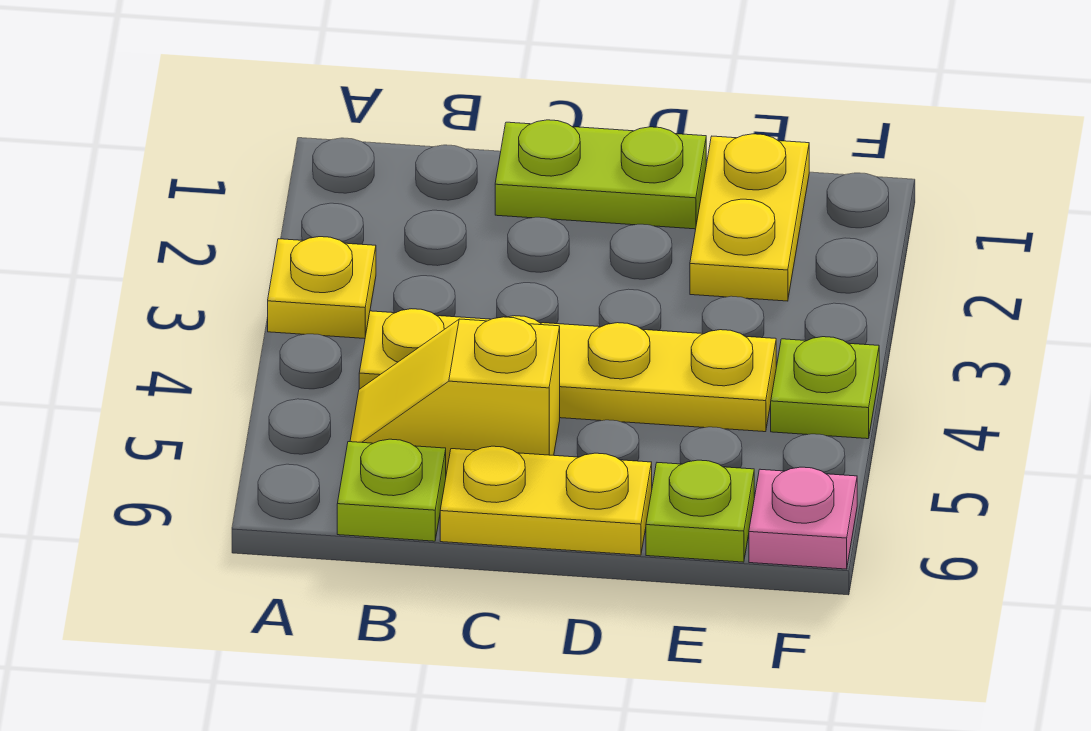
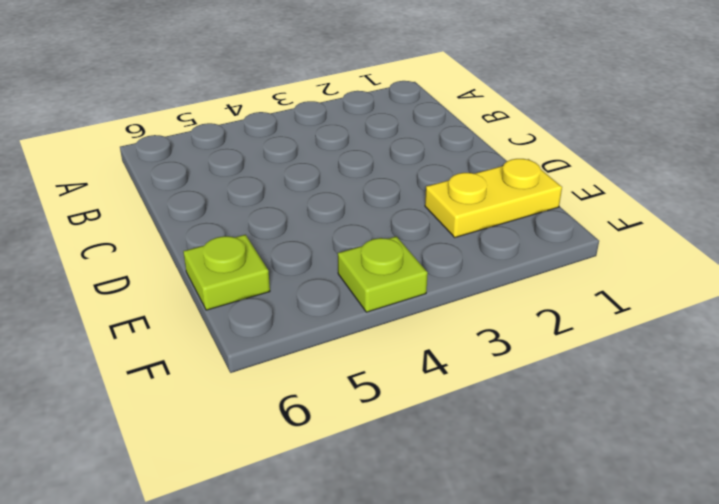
none -> yellow plate A3 level 1
none -> yellow plate B4:E4 level 1

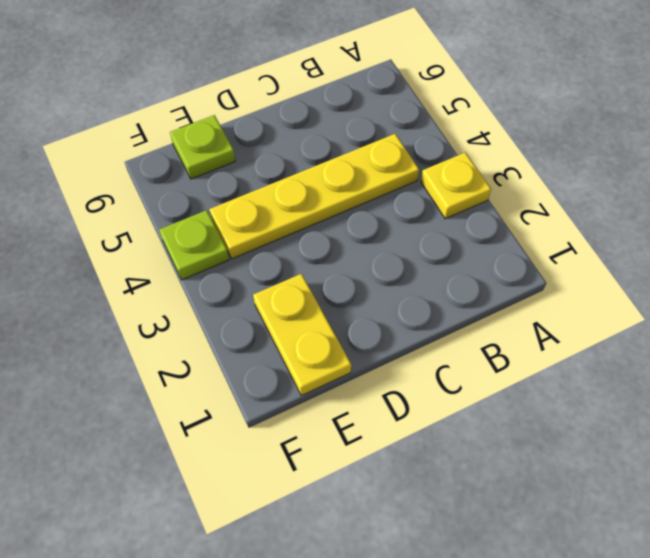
none -> yellow slope B5:C5 level 1 top C
none -> lime plate B6 level 1

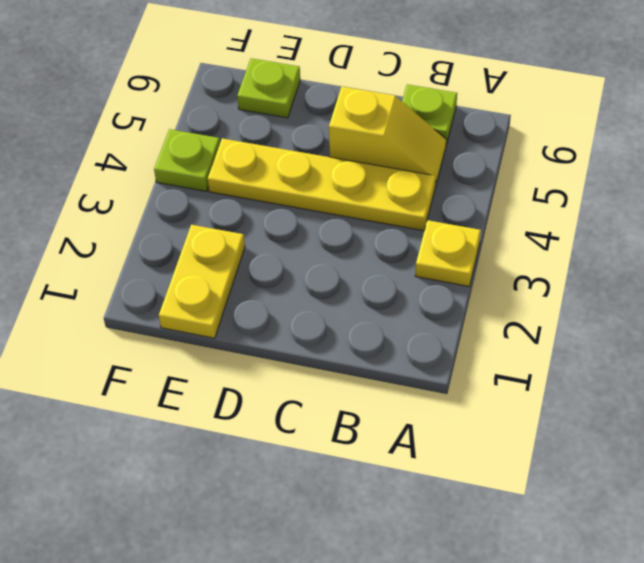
none -> lime plate C1:D1 level 1
none -> yellow plate C6:D6 level 1

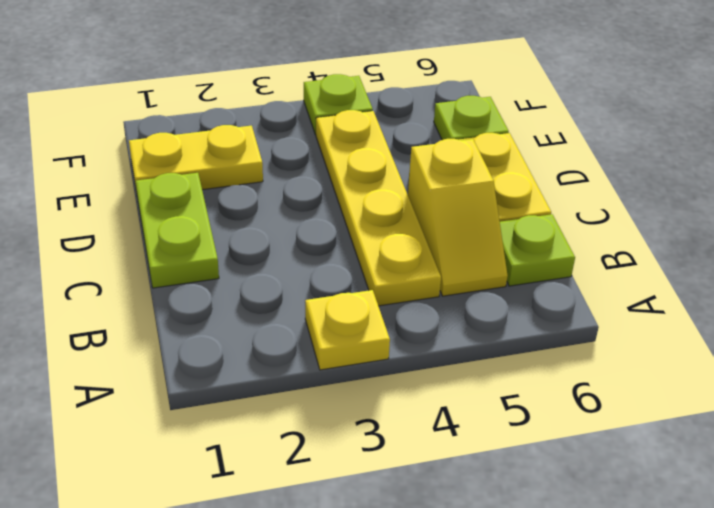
none -> pink plate F6 level 1

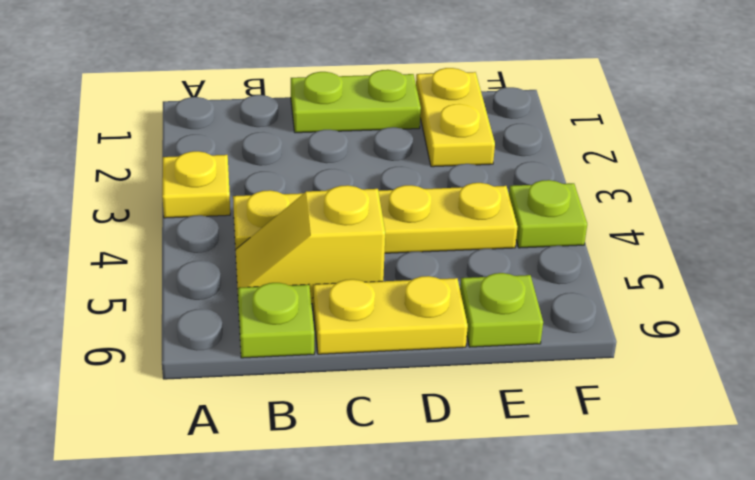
none -> pink plate F6 level 1

